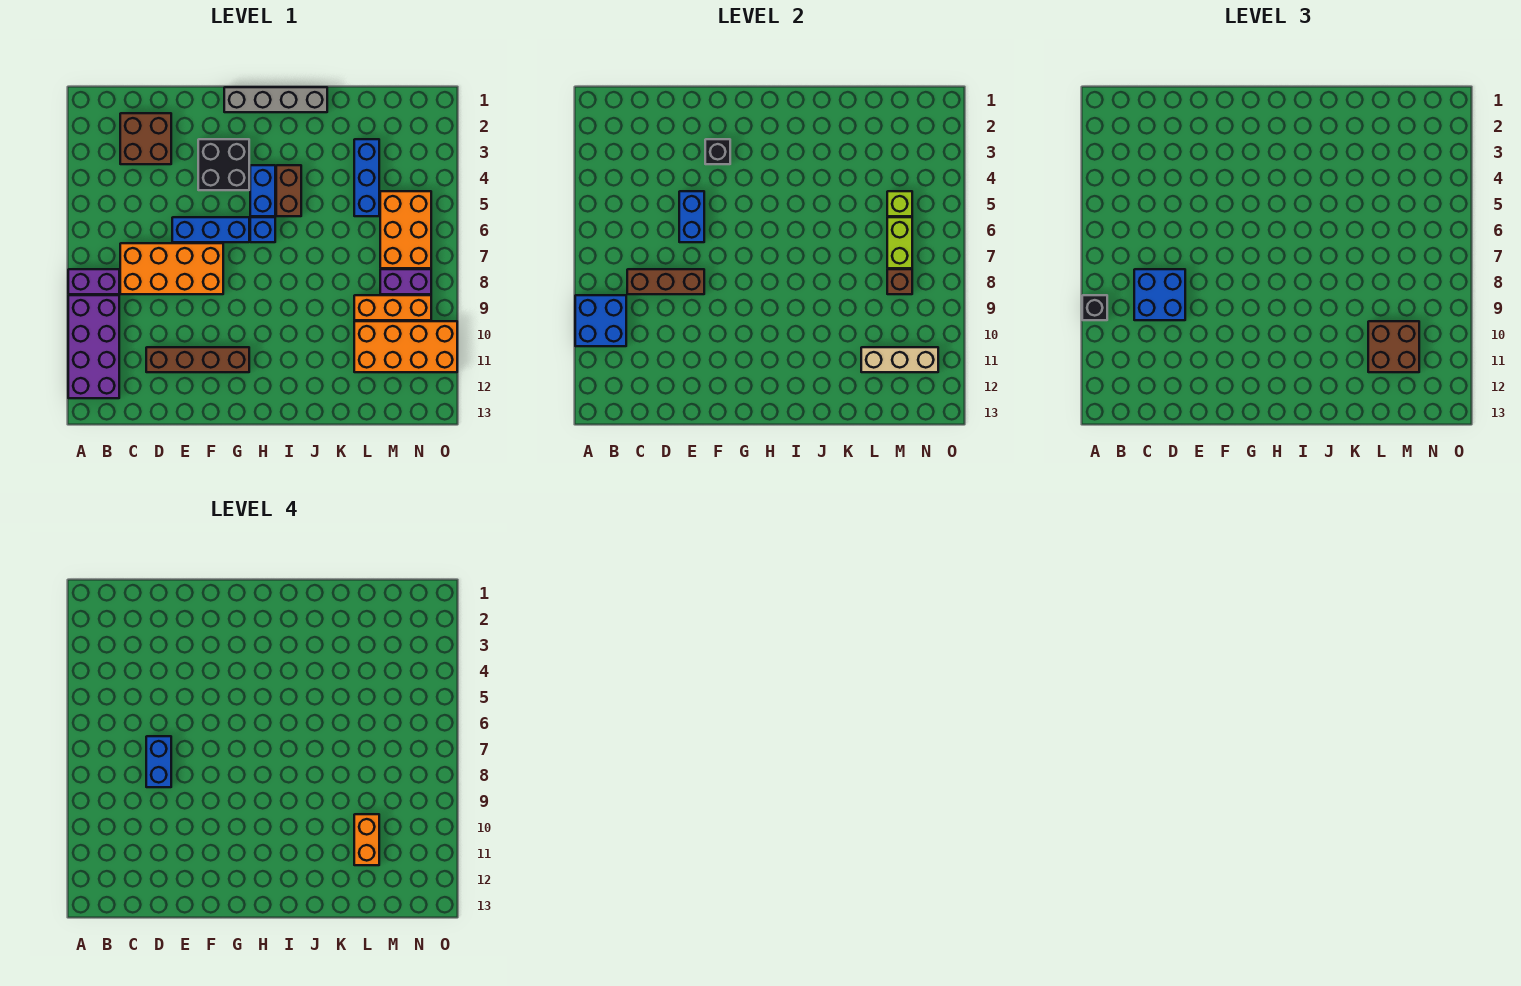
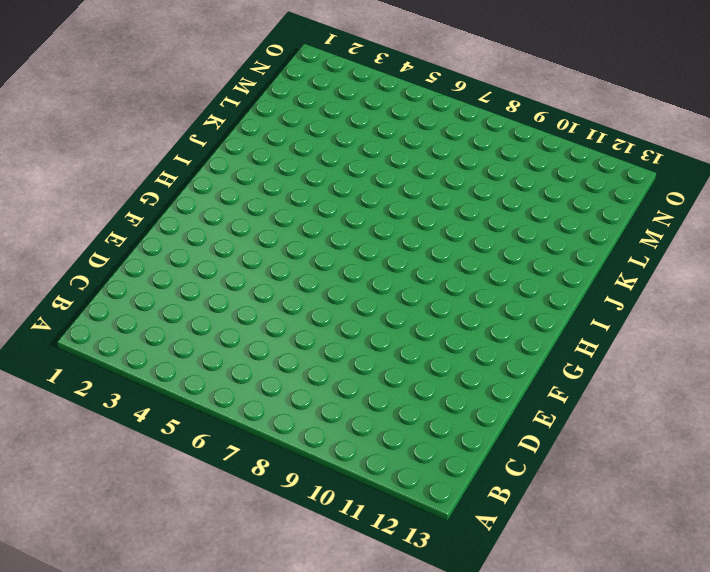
none -> purple brick A8:B8 level 1
none -> purple brick A9:B12 level 1
none -> brown brick C2:D3 level 1

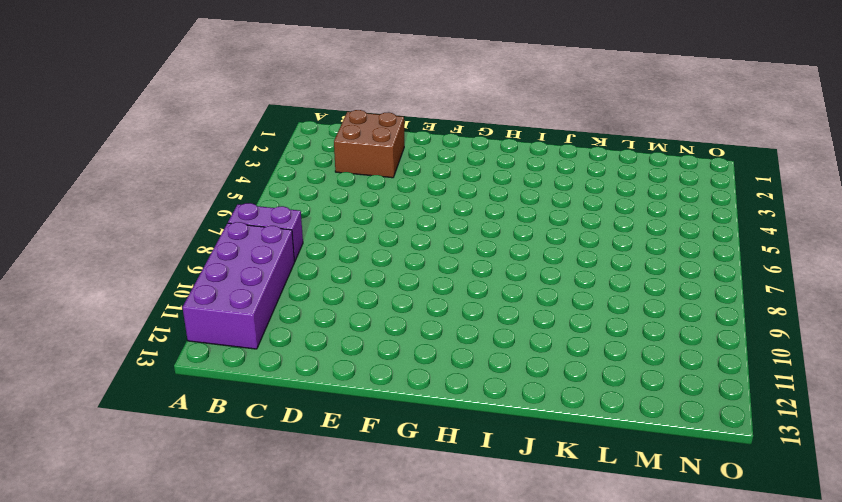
none -> orange brick C7:F8 level 1
none -> brown brick D11:G11 level 1
none -> blue brick E6:G6 level 1

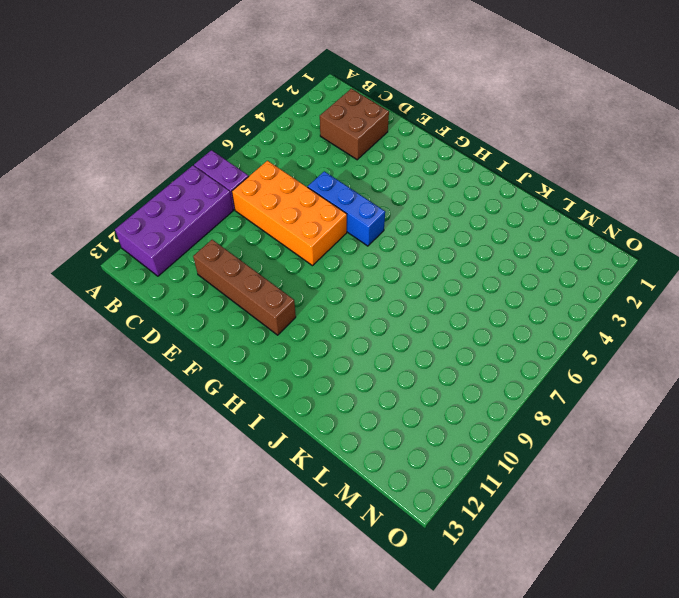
none -> black brick F3:G4 level 1
none -> grey brick G1:J1 level 1
none -> blue brick H4:H5 level 1

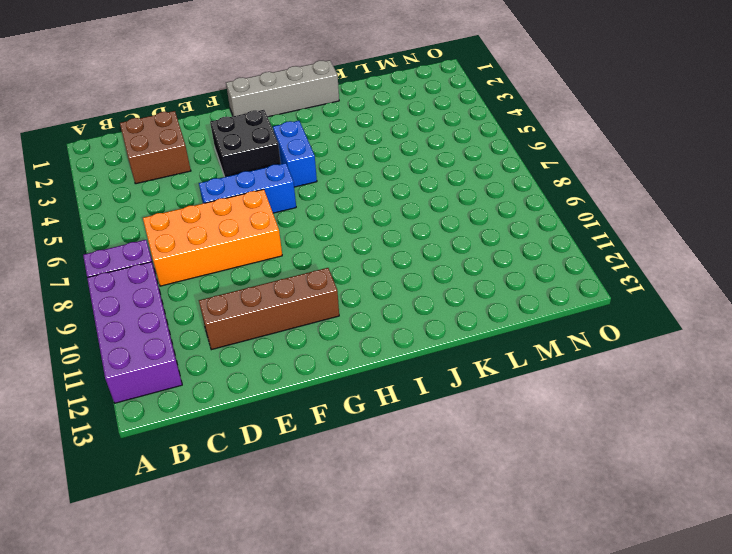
none -> blue brick H6 level 1
none -> brown brick I4:I5 level 1
none -> blue brick L3:L5 level 1

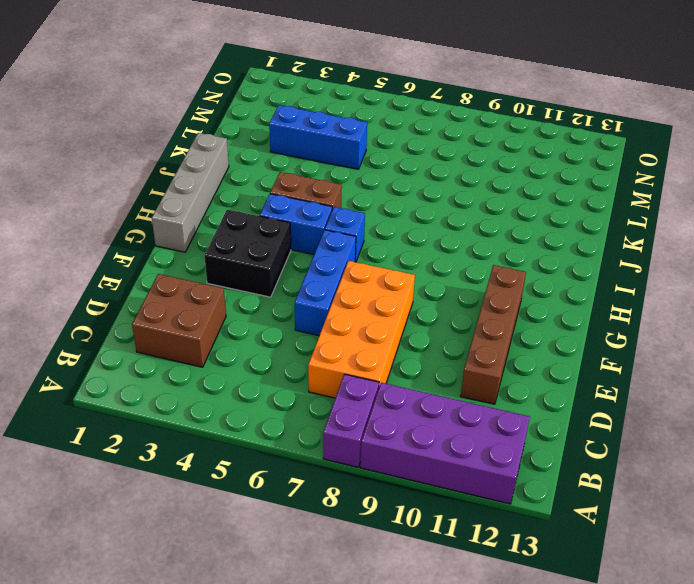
none -> orange brick L9:N9 level 1
none -> orange brick L10:O11 level 1
none -> orange brick M5:N7 level 1

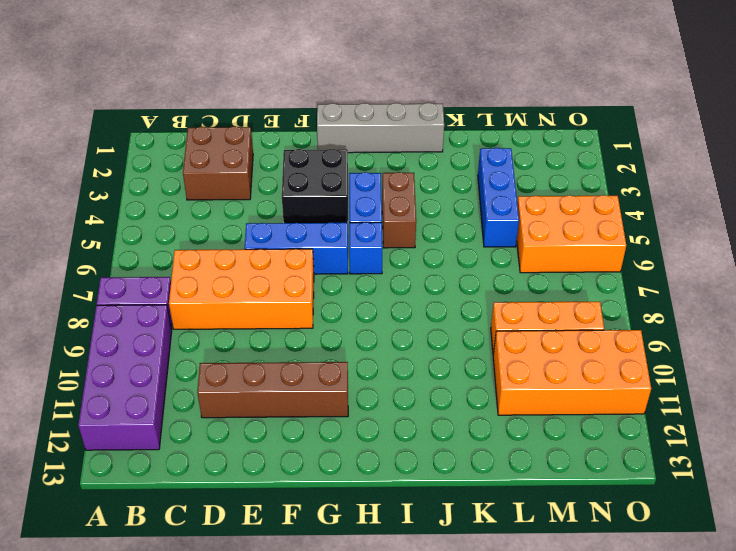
orange brick M5:O6 level 1 -> orange brick M5:N7 level 1
none -> purple brick M8:N8 level 1
none -> blue brick A9:B10 level 2
none -> brown brick C8:E8 level 2

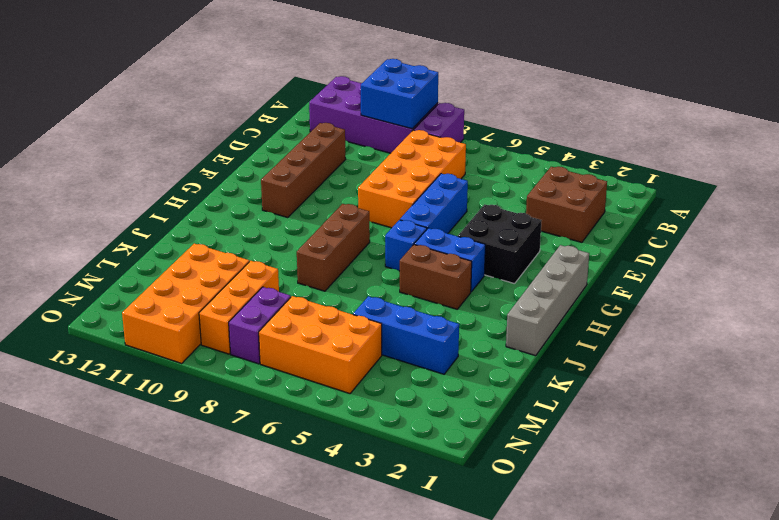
brown brick H8:J8 level 1 -> brown brick C8:E8 level 2
none -> blue brick E5:E6 level 2
none -> black brick F3 level 2
none -> tan brick L11:N11 level 2

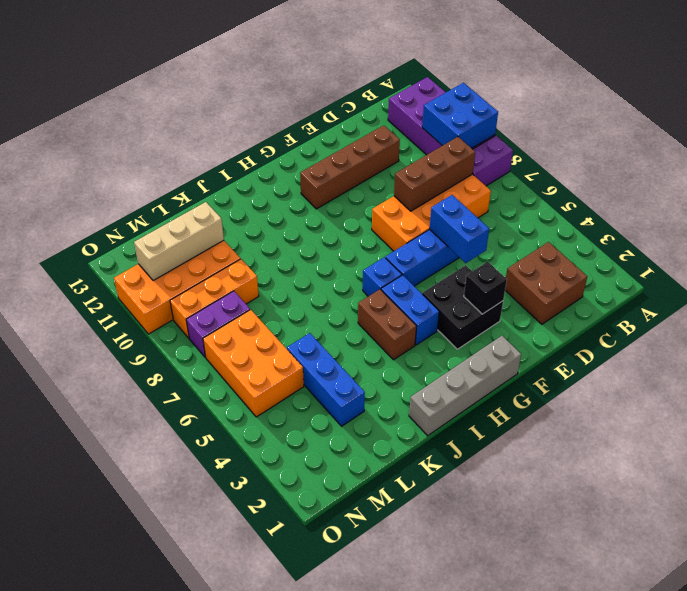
none -> lime brick M5 level 2
none -> lime brick M6:M7 level 2
none -> brown brick M8 level 2

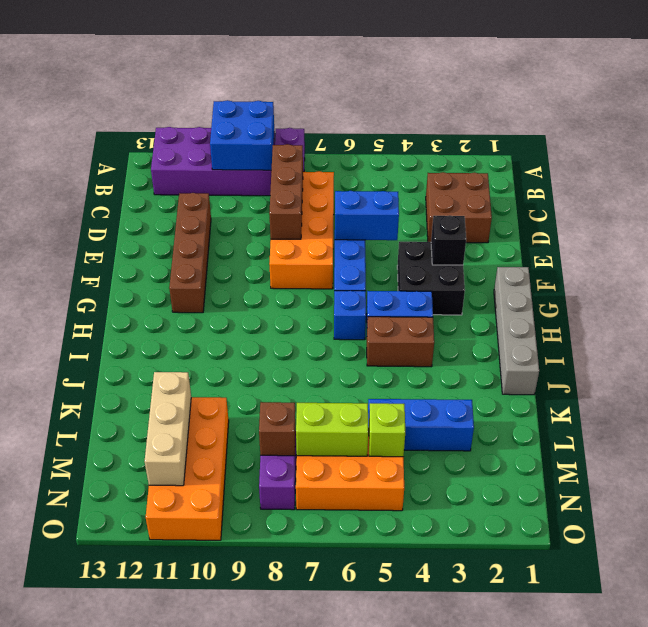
none -> orange brick L9:N9 level 1
none -> black brick A9 level 3
none -> blue brick C8:D9 level 3

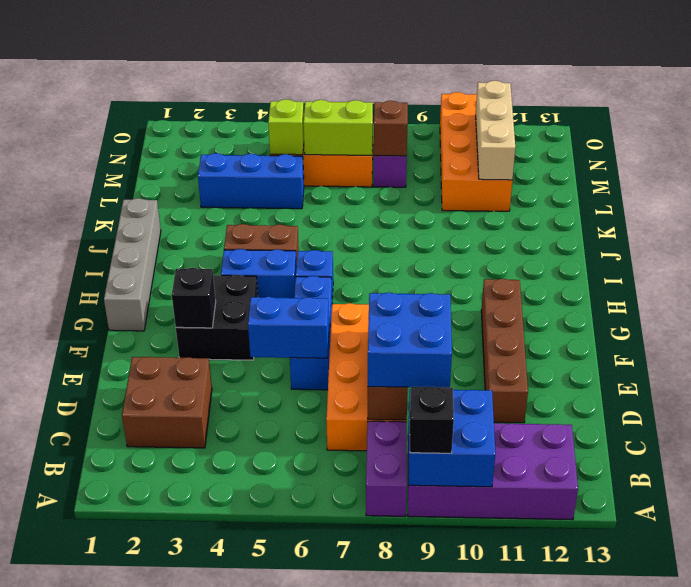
none -> orange brick L9:N9 level 1
none -> brown brick L10:M11 level 3
none -> blue brick D7:D8 level 4

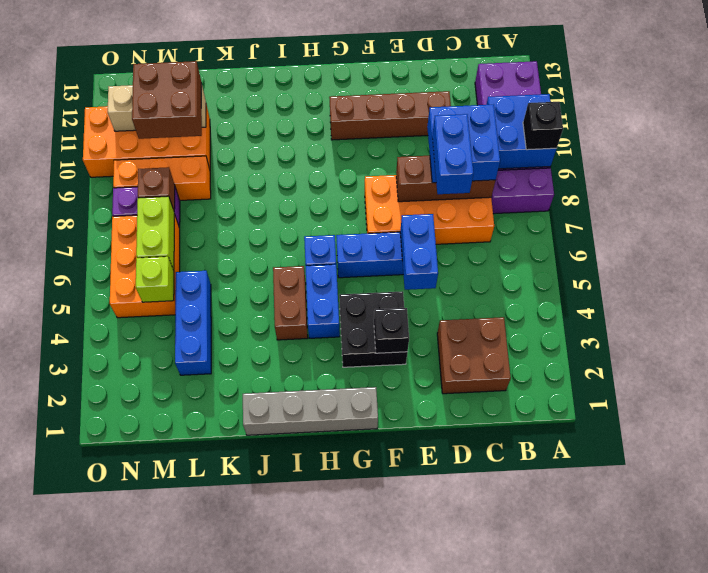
none -> orange brick L10:L11 level 4

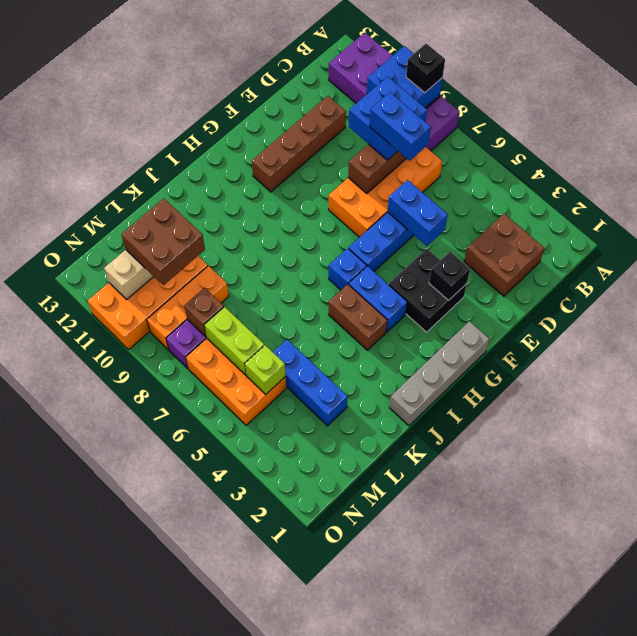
none -> orange brick L10:L11 level 4

